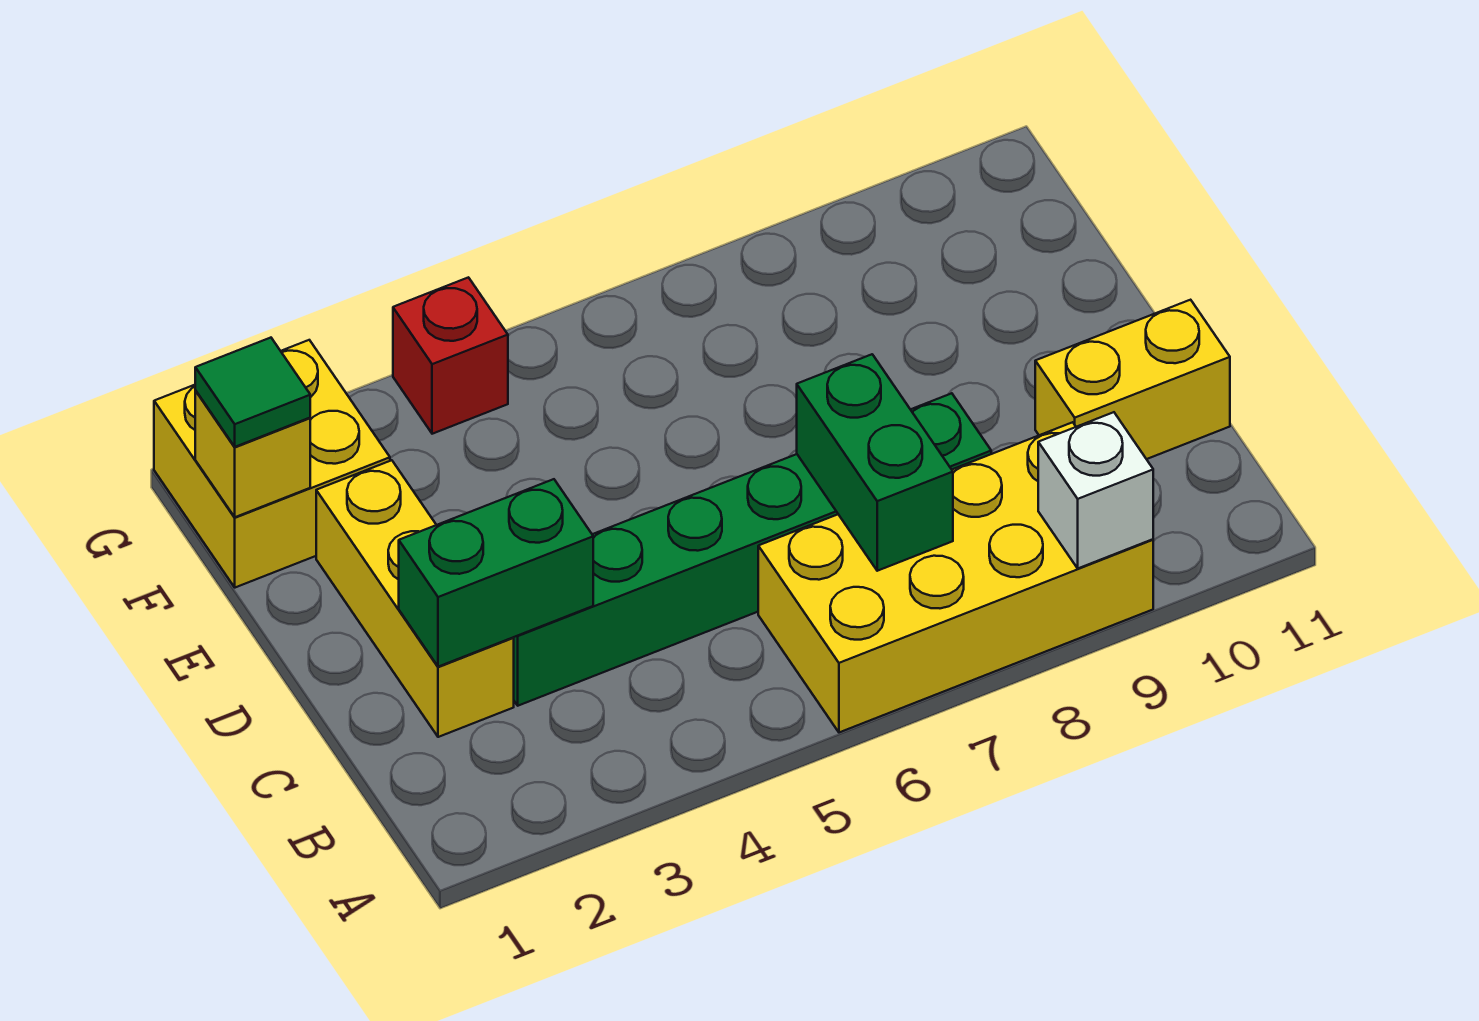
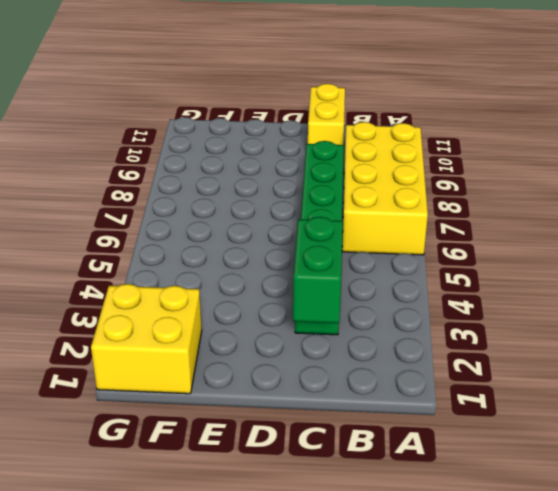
none -> yellow brick C2:E2 level 1
none -> red brick G4 level 1

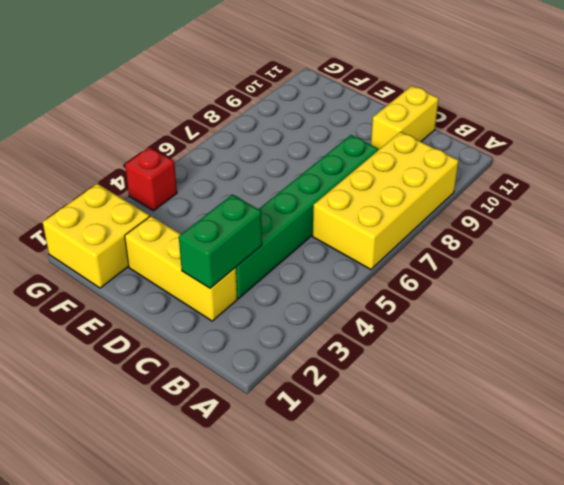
none -> white brick A9 level 2
none -> green brick B7:C7 level 2

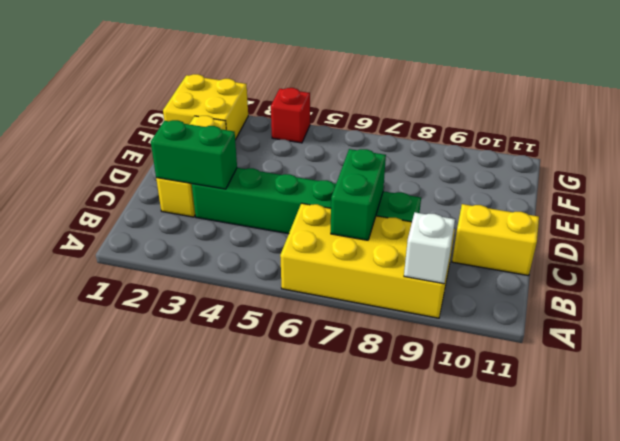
none -> yellow brick F1 level 2
none -> green tile F1 level 3

